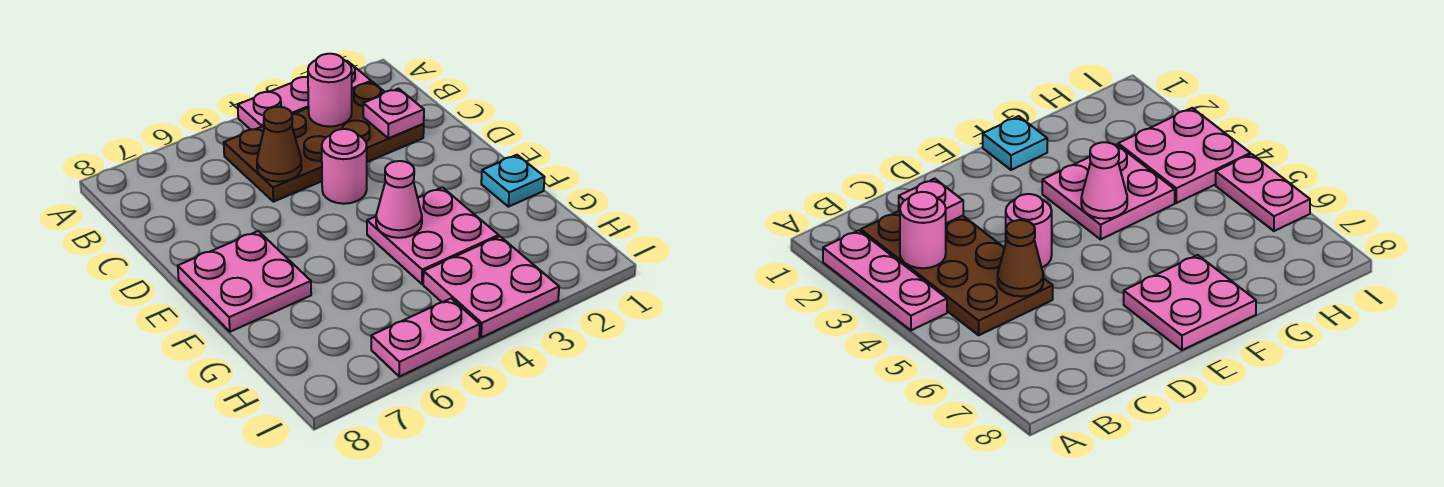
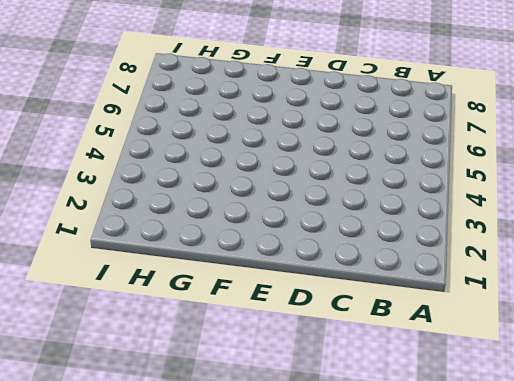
none -> pink plate A2:A4 level 1
none -> brown plate B2:C5 level 1
none -> pink round brick D4 level 1

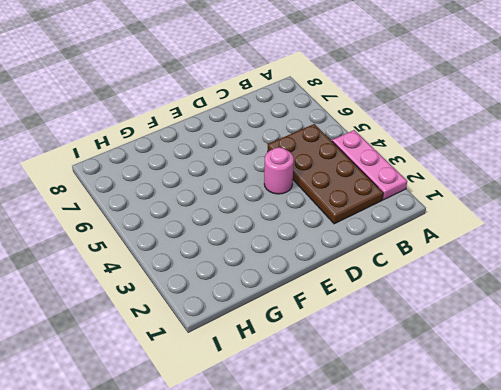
none -> pink plate E7:F8 level 1
none -> cyan plate F1 level 1
none -> pink plate F3:G4 level 1

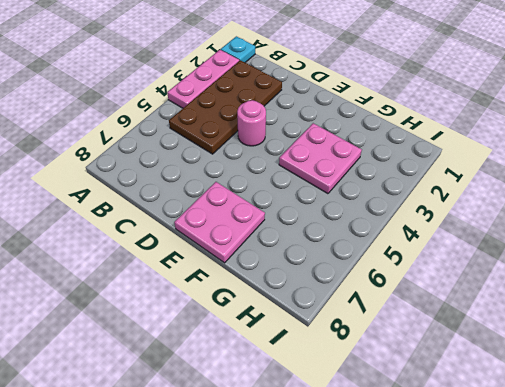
cyan plate A1 level 1 -> cyan plate F1 level 1
none -> pink plate H3:I4 level 1
none -> pink plate I5:I6 level 1
none -> pink round brick B3 level 2

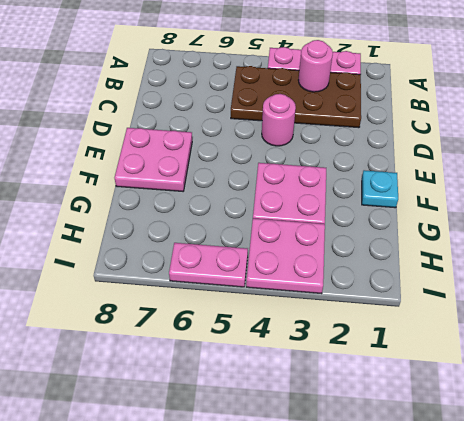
none -> pink plate C2 level 2
none -> brown cone C5 level 2
none -> pink cone F4 level 2

